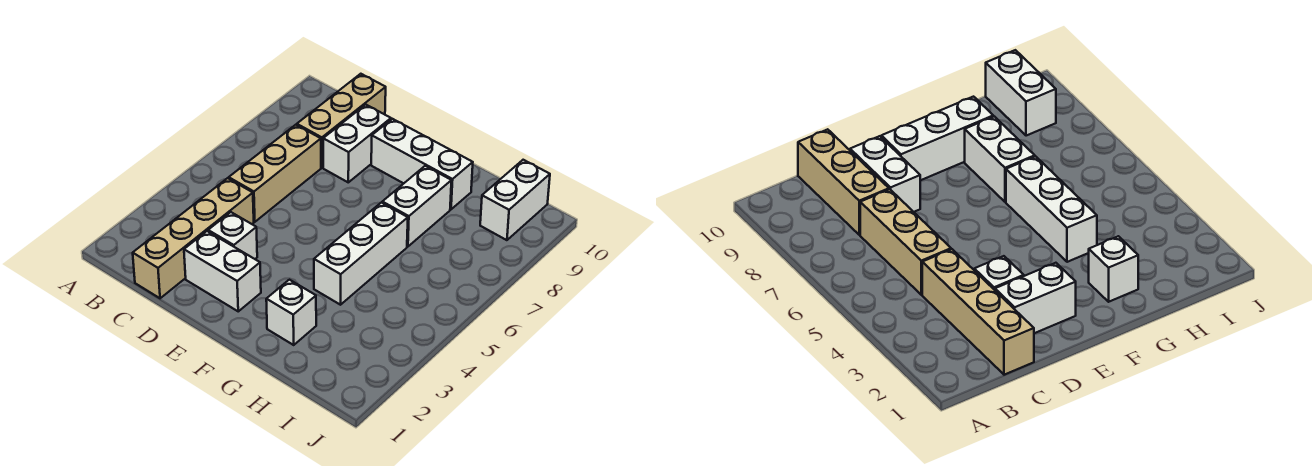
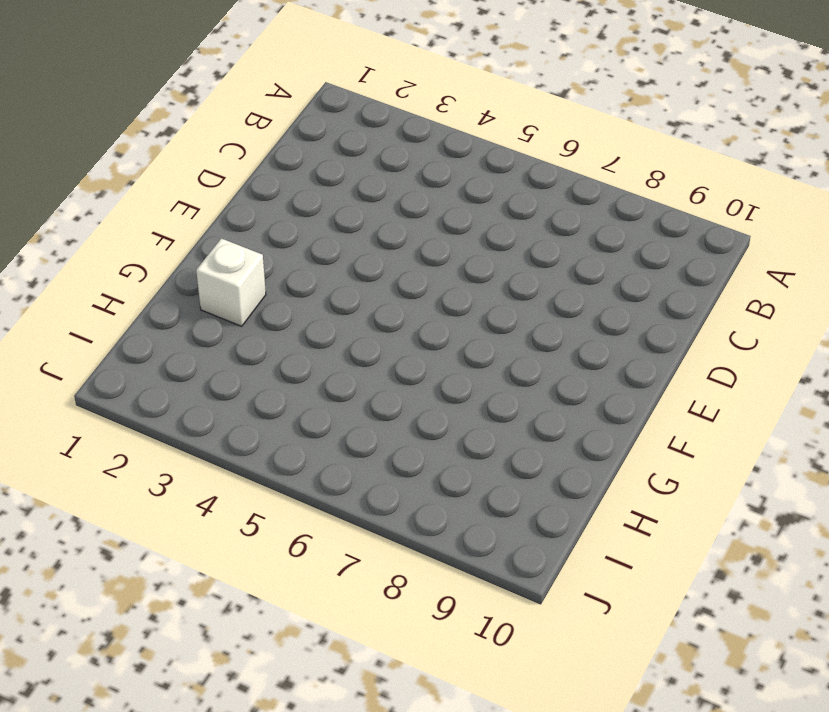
none -> tan brick C1:C4 level 1
none -> tan brick C5:C7 level 1

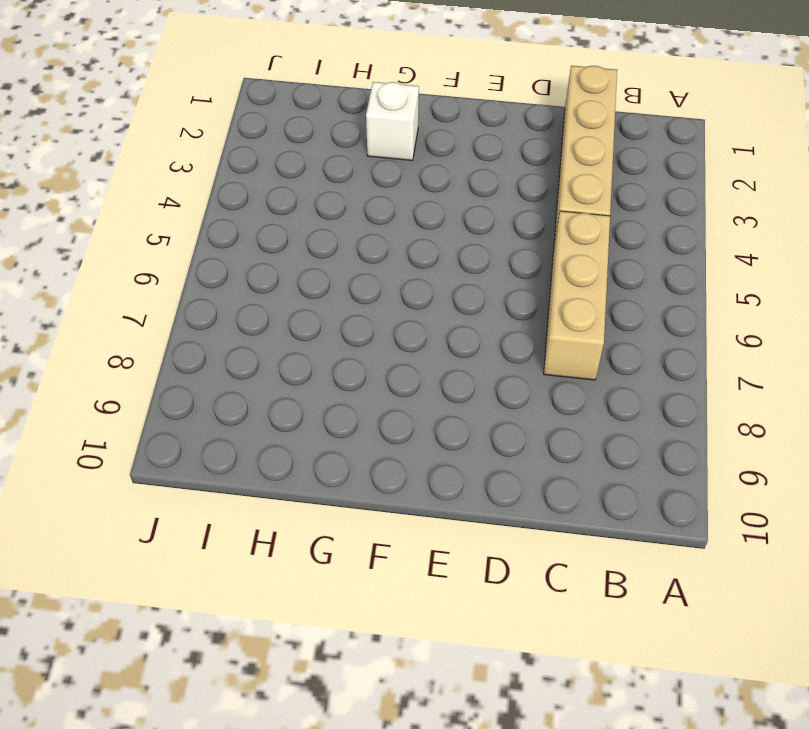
none -> tan brick C8:C10 level 1
none -> white brick D2:E2 level 1

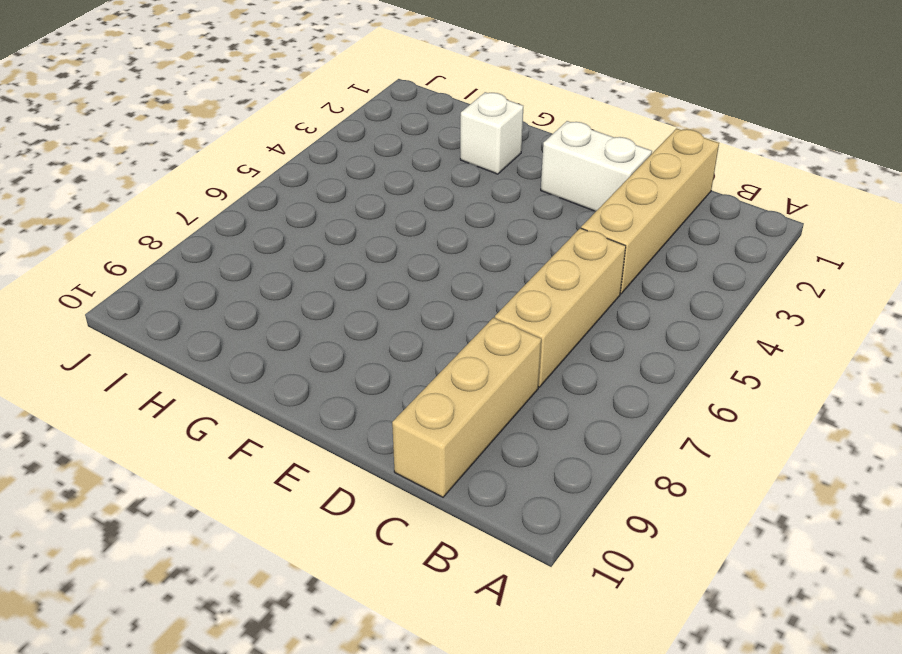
none -> white brick D3 level 1
none -> white brick D8:D9 level 1

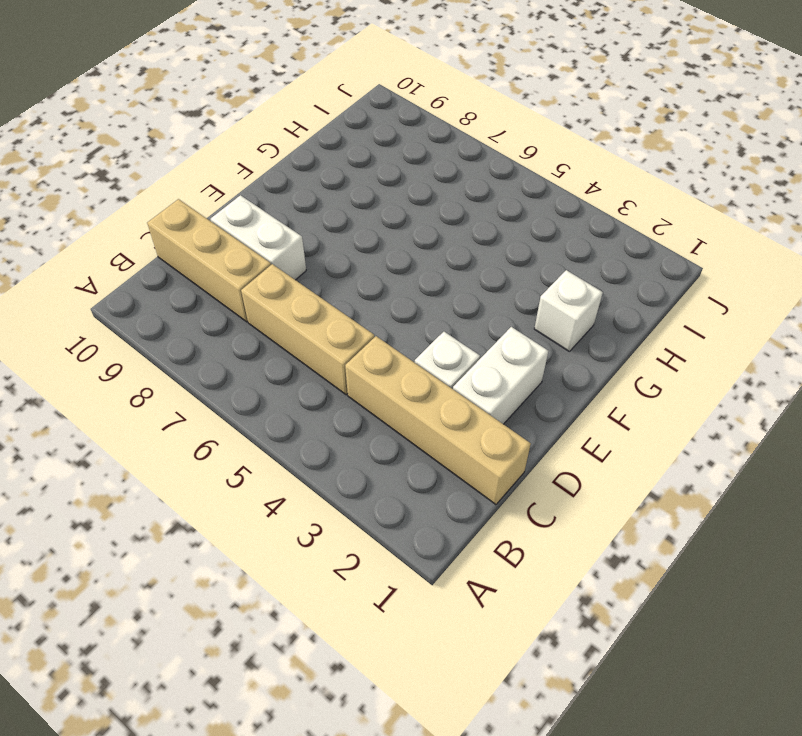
none -> white brick E9:G9 level 1
none -> white brick G4:G6 level 1

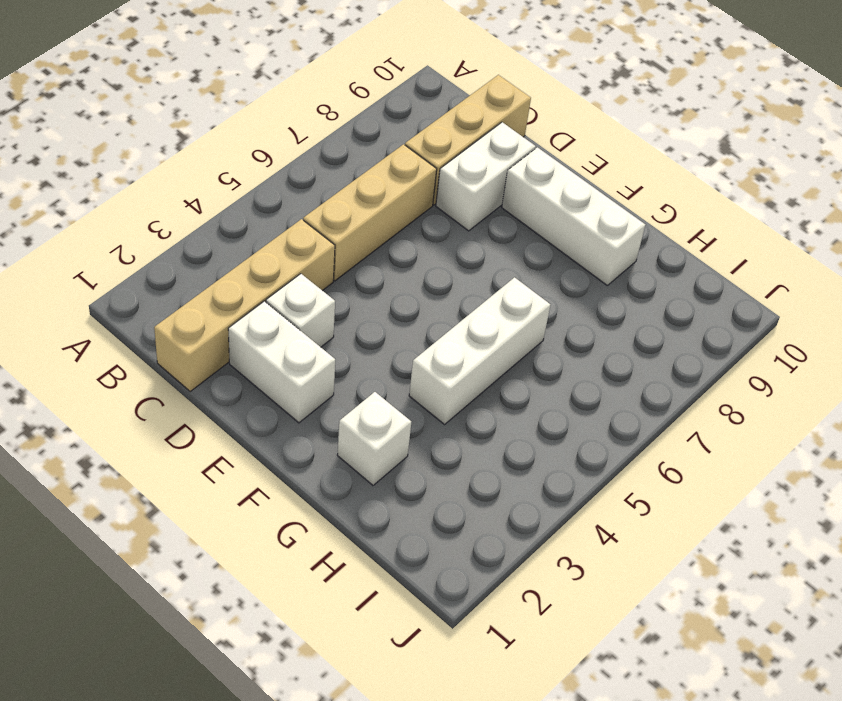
none -> white brick G7:G8 level 1
none -> white brick I9:I10 level 1

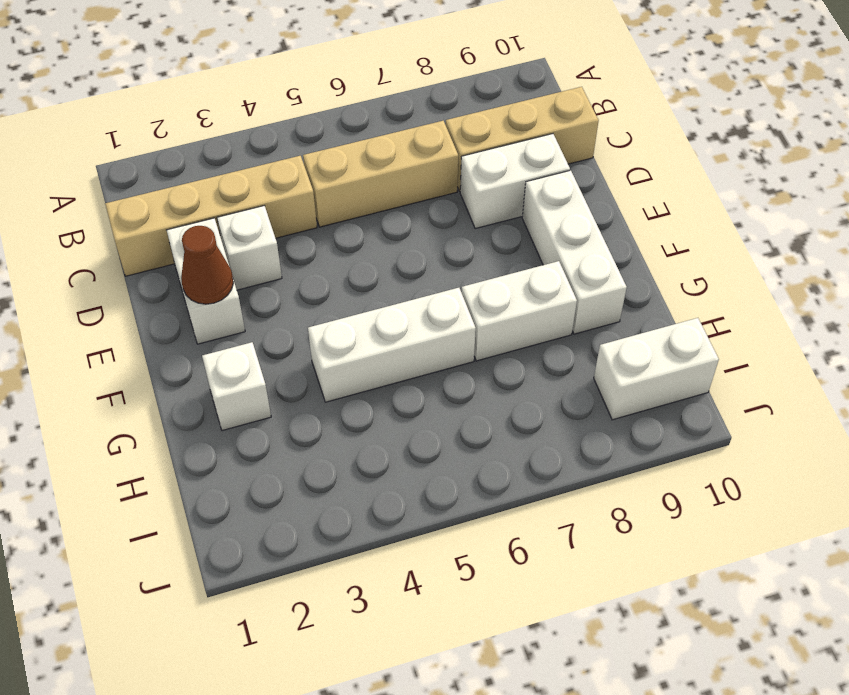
brown cone E2 level 2 -> none

